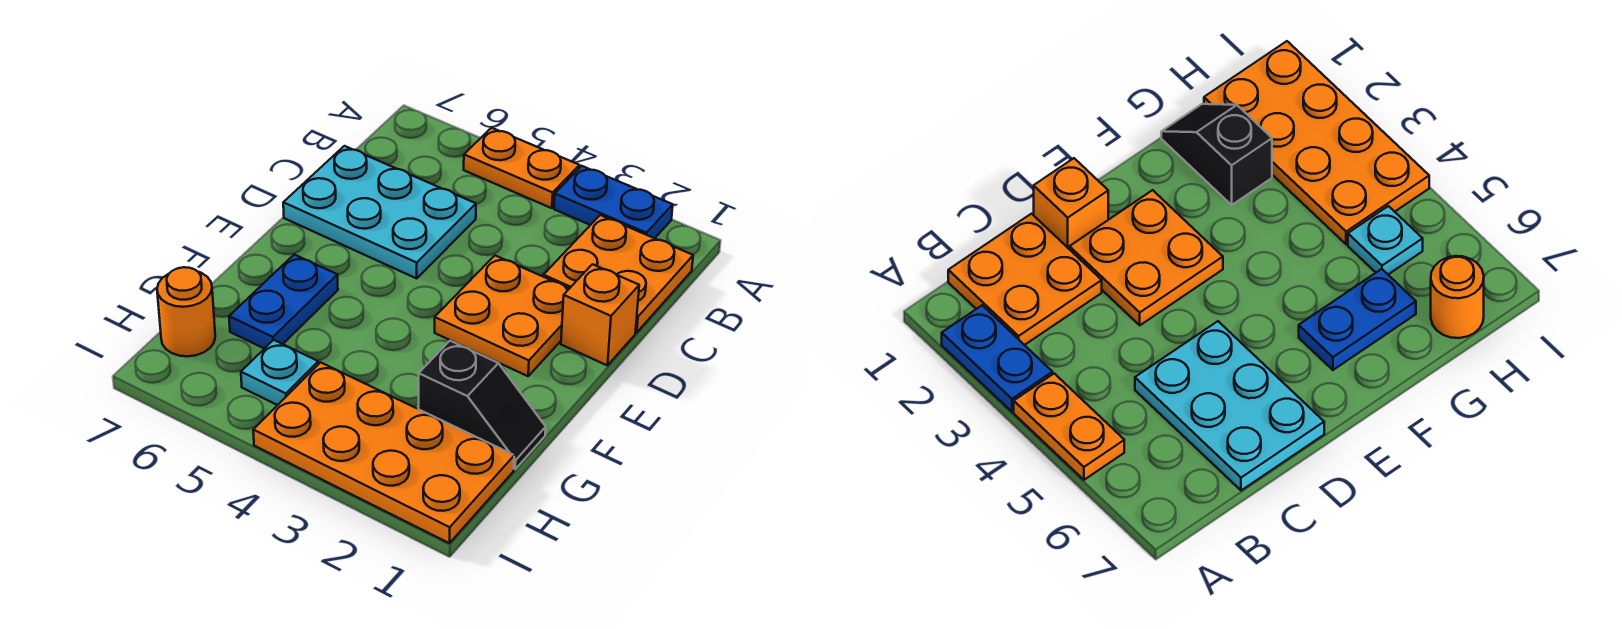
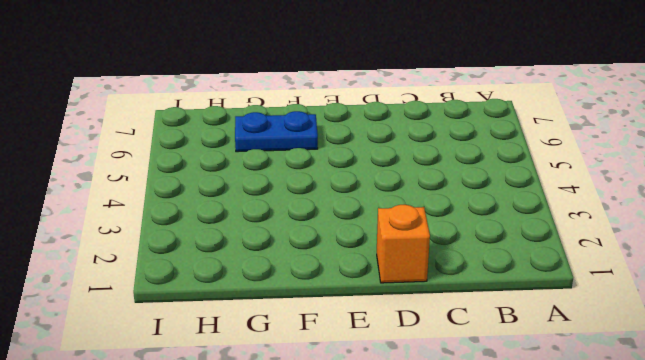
none -> blue plate A2:A3 level 1
none -> orange plate A4:A5 level 1

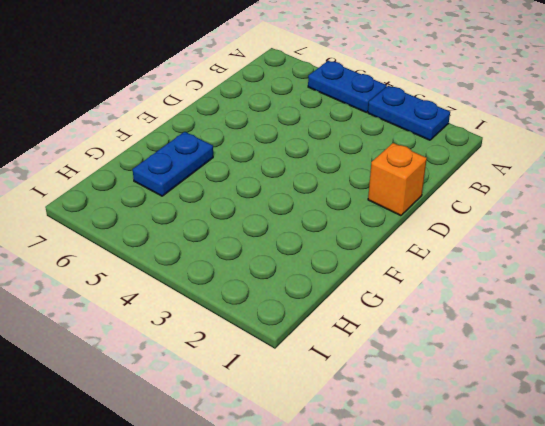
blue plate A4:A5 level 1 -> orange plate A4:A5 level 1
none -> orange plate B1:C2 level 1
none -> cyan plate C5:D7 level 1

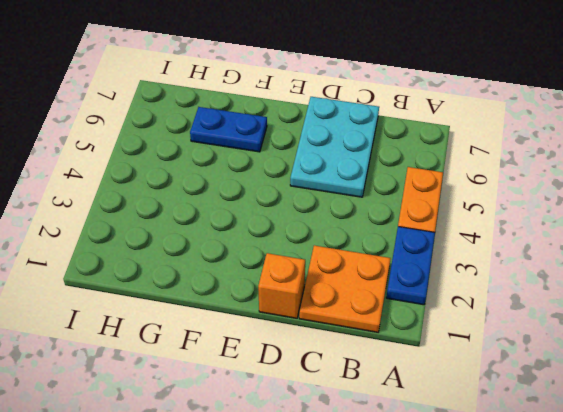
none -> orange plate D2:E3 level 1
none -> black slope G1:G2 level 1 top 2

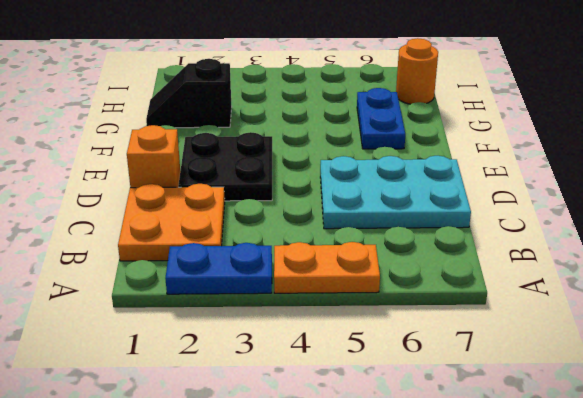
black plate D2:E3 level 1 -> orange plate D2:E3 level 1
none -> orange plate H1:I4 level 1
none -> cyan plate H5 level 1

